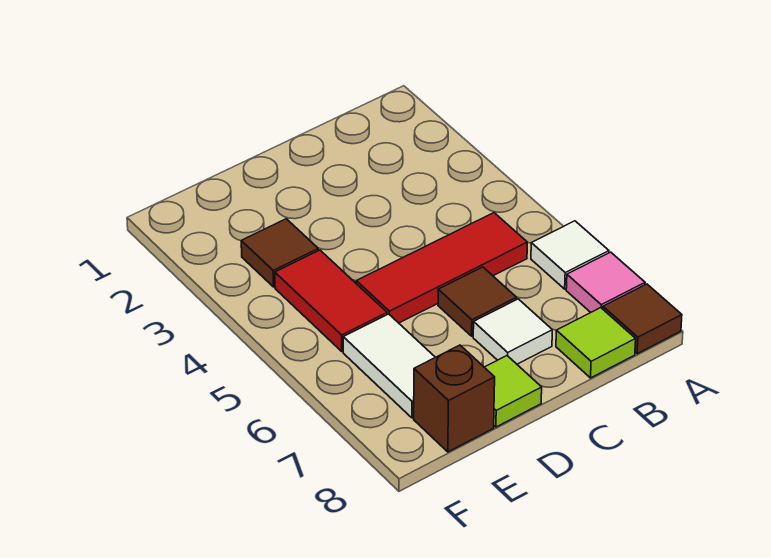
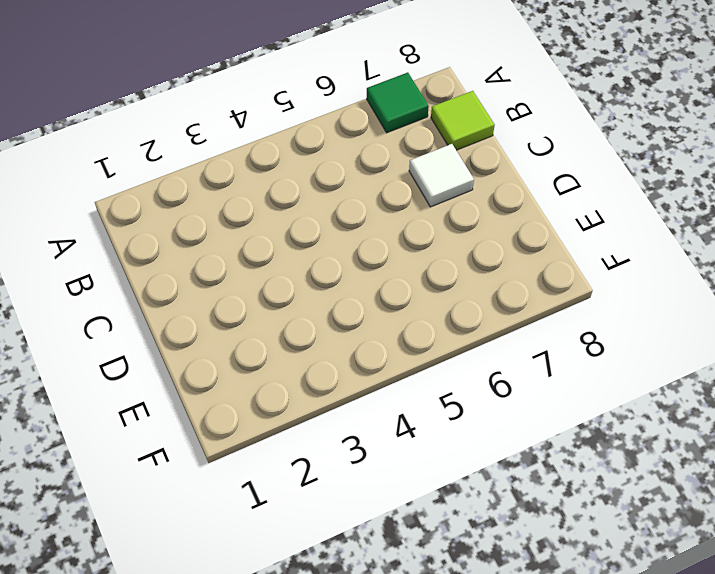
green tile A7 level 1 -> pink tile A7 level 1
none -> white tile A6 level 1
none -> brown tile A8 level 1
none -> red tile B5:D5 level 1

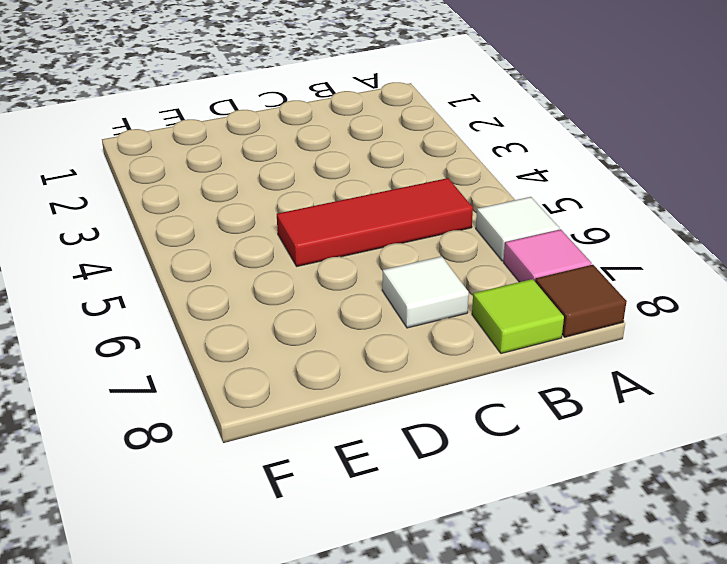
none -> brown tile C6 level 1
none -> lime tile D8 level 1
none -> brown tile E3 level 1

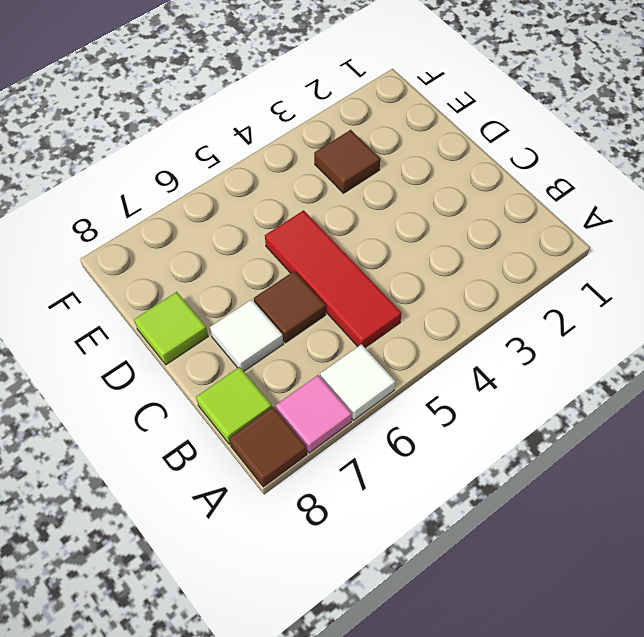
none -> red tile E4:E5 level 1
none -> white tile E6:E7 level 1
none -> brown brick E8 level 1

